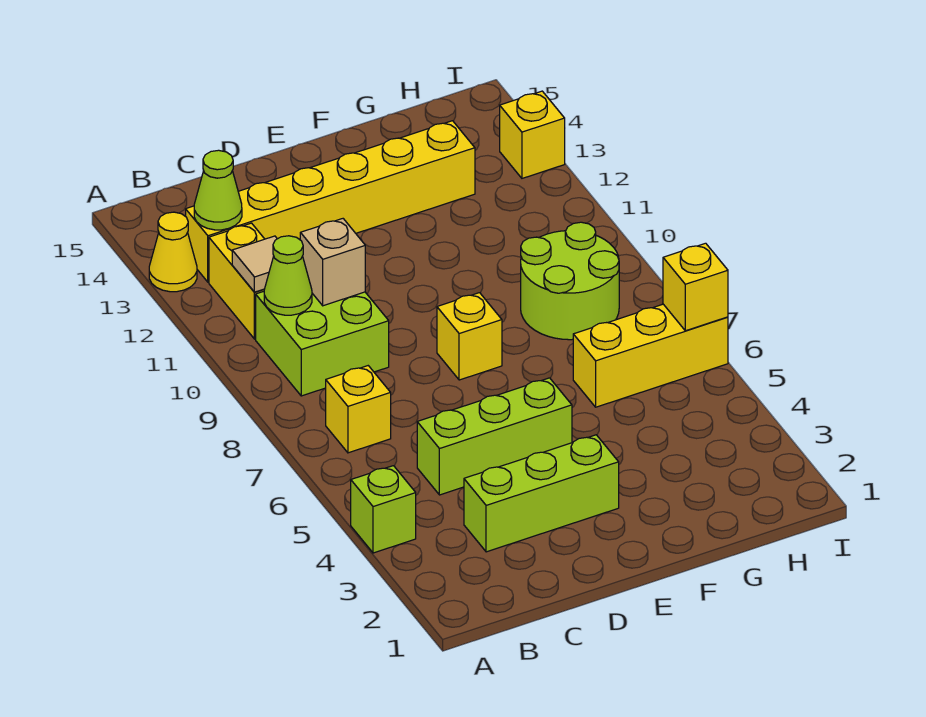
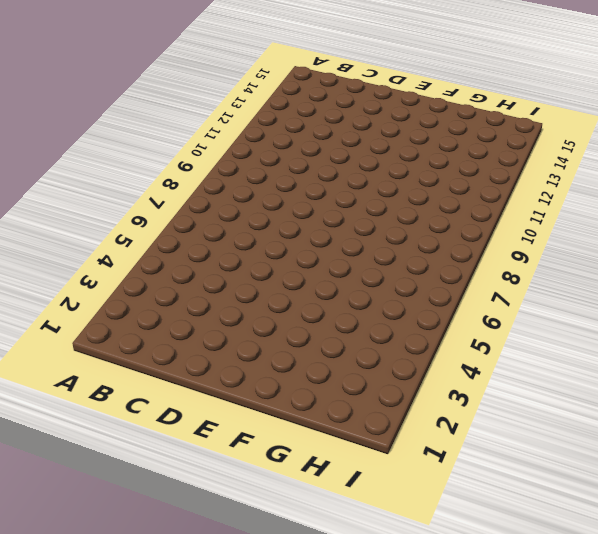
none -> lime brick A4 level 1
none -> yellow cone A13 level 1
none -> yellow brick B7 level 1

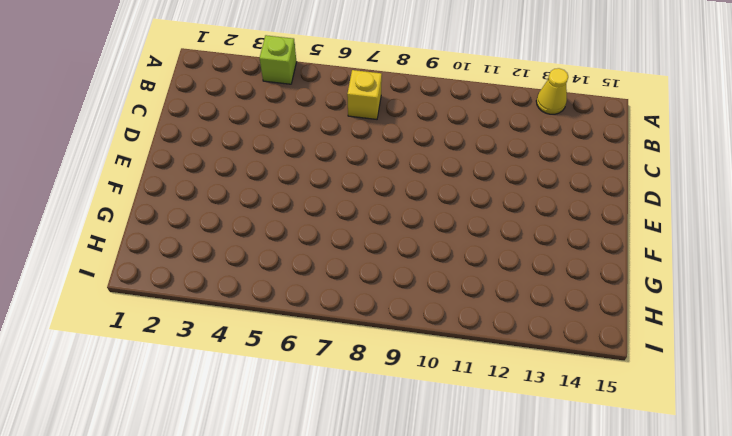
none -> lime brick B9:C10 level 1
none -> yellow brick B11:B12 level 1
none -> yellow brick B13:G13 level 1

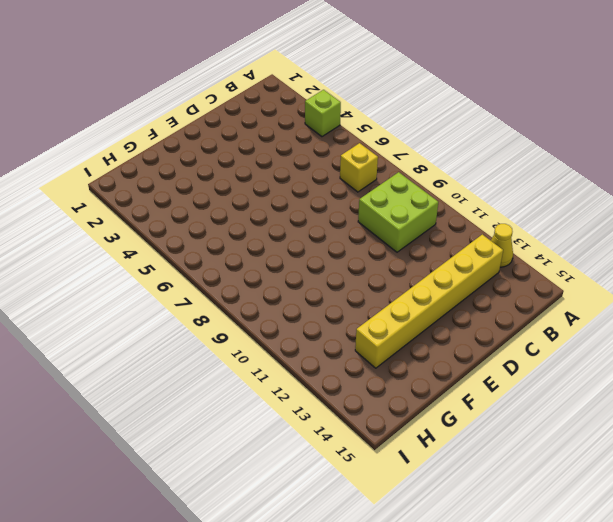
none -> yellow brick B11:B12 level 1
none -> lime brick C3:E3 level 1
none -> lime brick C5:E5 level 1

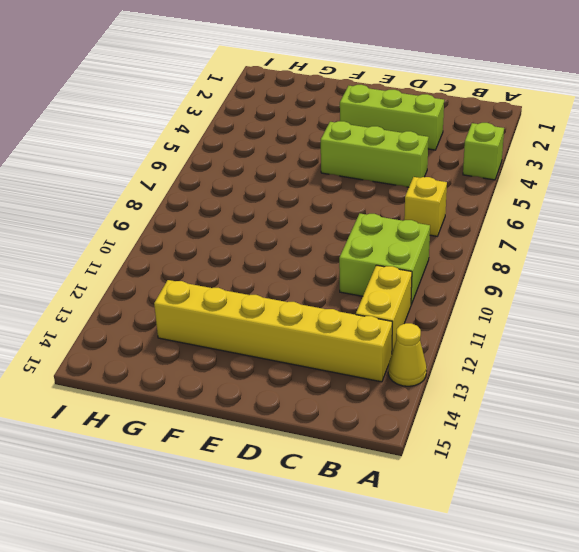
none -> yellow brick E8 level 1
none -> yellow brick G6:I6 level 1
none -> lime round brick G8:H9 level 1

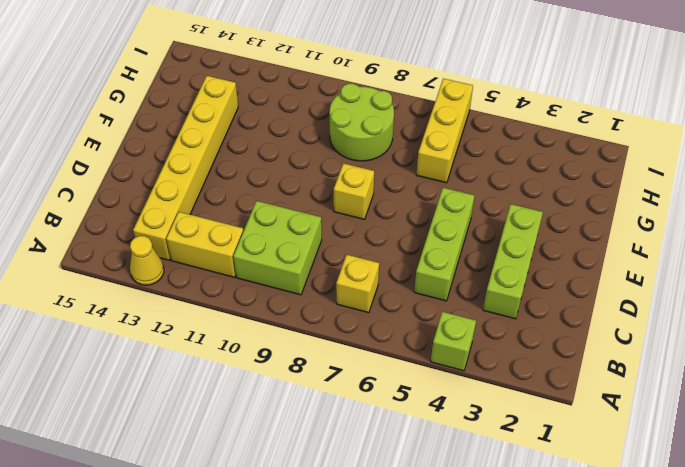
none -> yellow brick I13 level 1
none -> lime cone B10 level 2
none -> tan tile B11 level 2

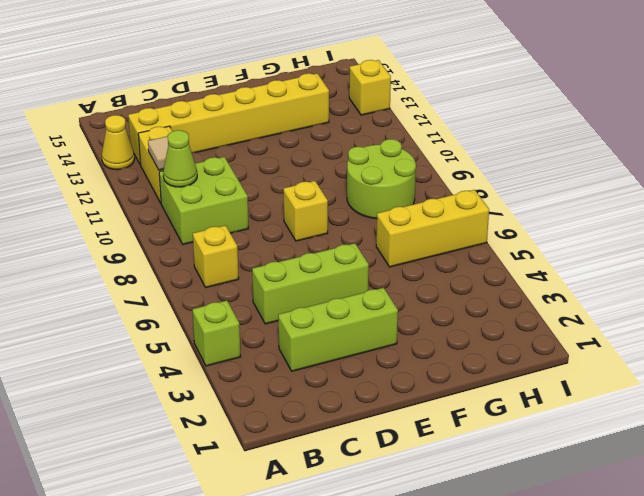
none -> lime cone B13 level 2
none -> tan brick C10 level 2
none -> yellow brick I6 level 2

